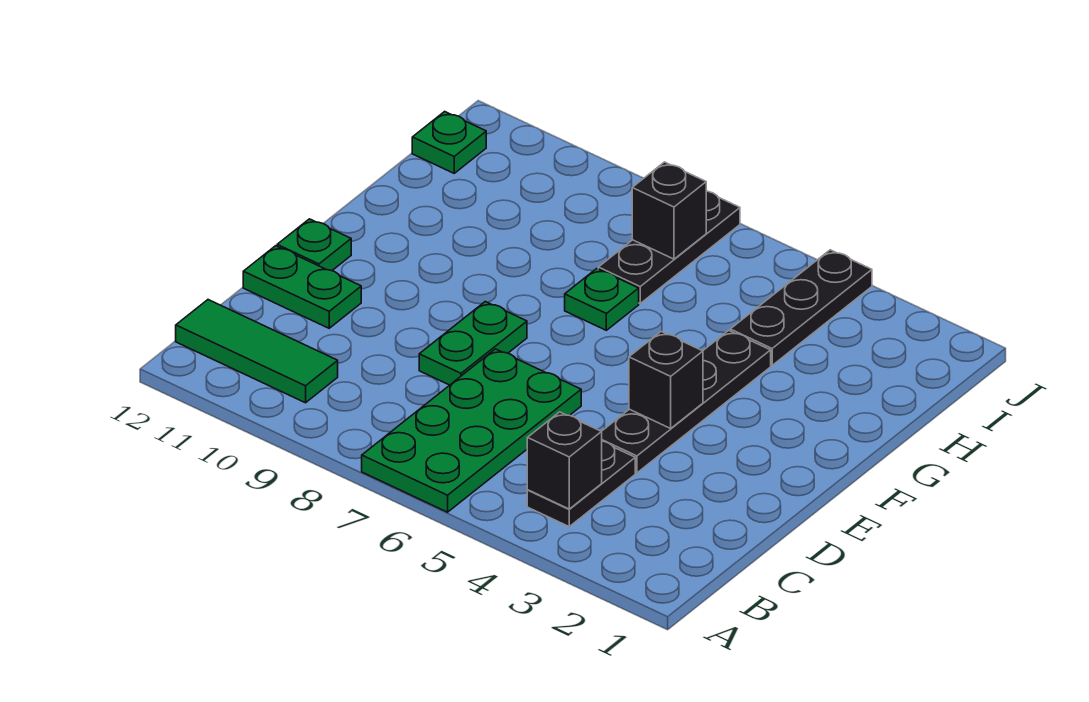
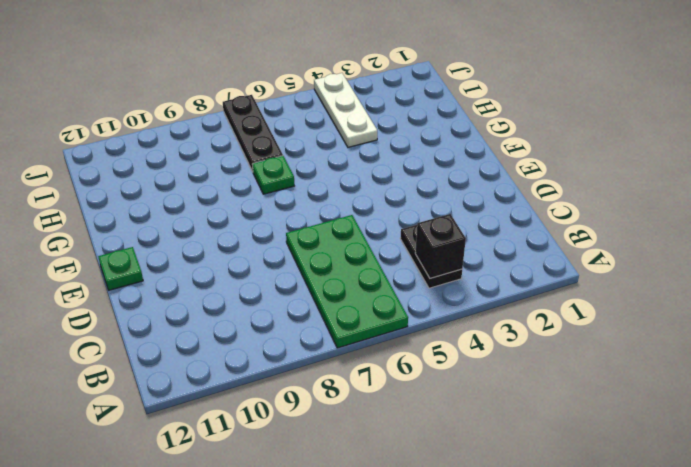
white plate H4:J4 level 1 -> black plate H4:J4 level 1
none -> green tile B10:B12 level 1
none -> black plate D4:G4 level 1
none -> green plate D8:E8 level 1

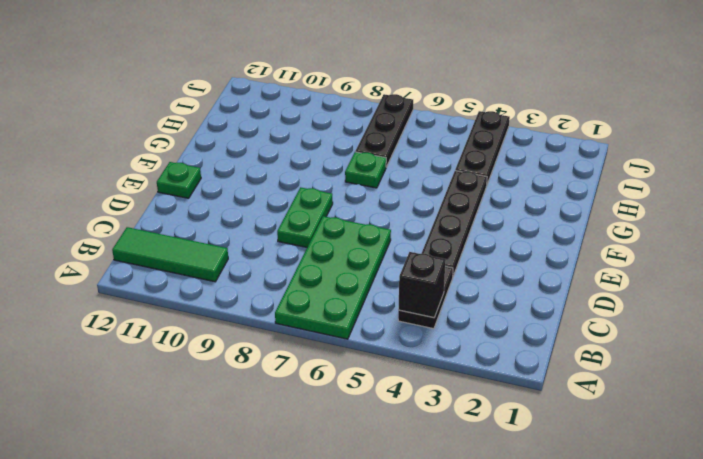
none -> green plate D11:D12 level 1
none -> green plate I12 level 1
none -> black brick E4 level 2

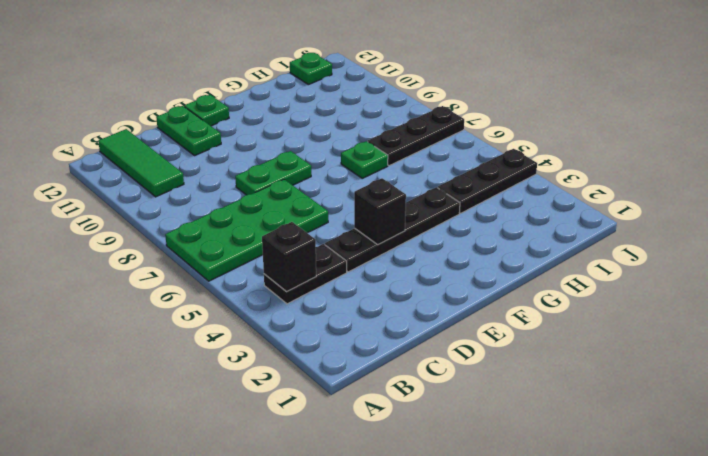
none -> black brick I7 level 2

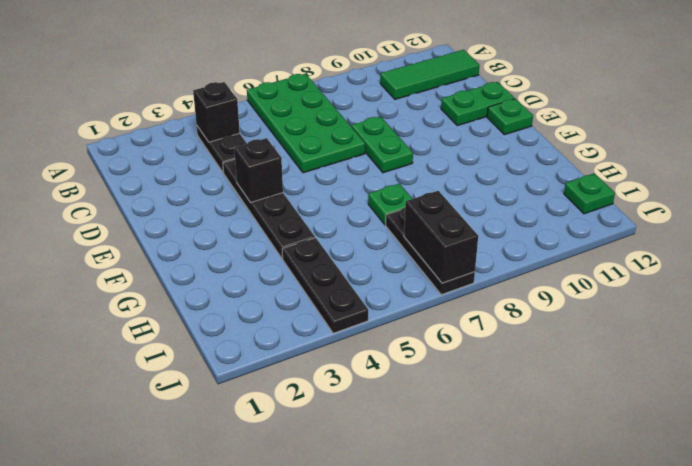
black brick I7:J7 level 2 -> black brick I7 level 2

